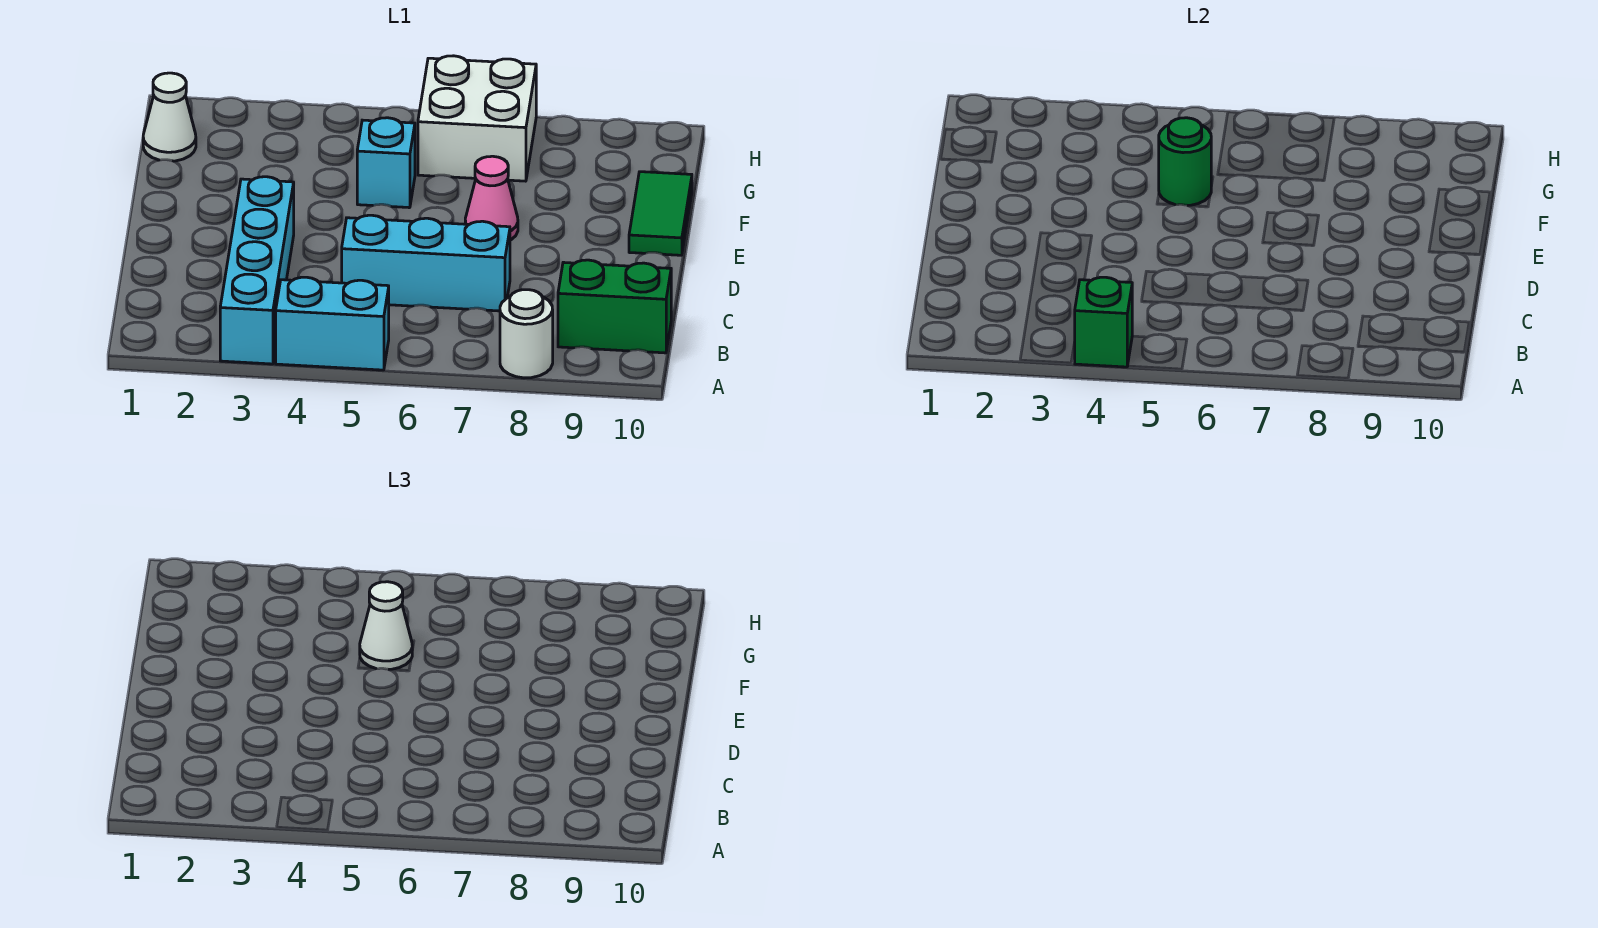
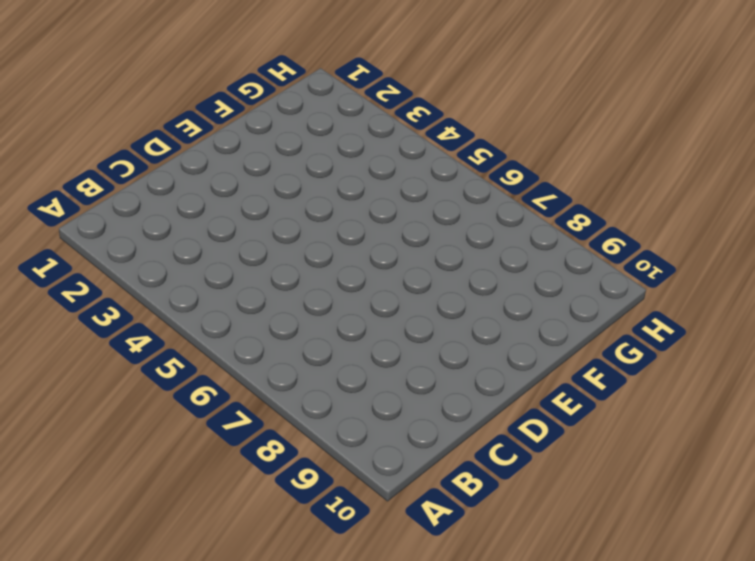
none -> cyan brick A3:D3 level 1
none -> cyan brick A4:A5 level 1
none -> white round brick A8 level 1

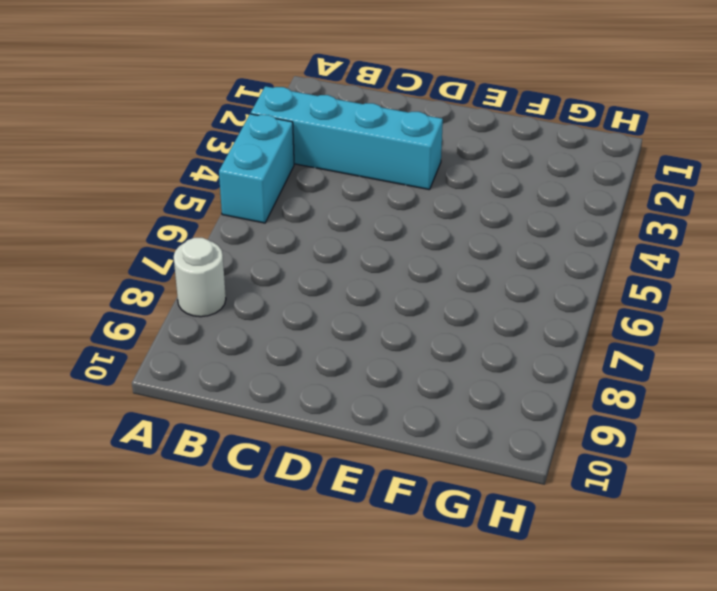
none -> green brick B9:B10 level 1
none -> cyan brick C5:C7 level 1
none -> pink cone E7 level 1

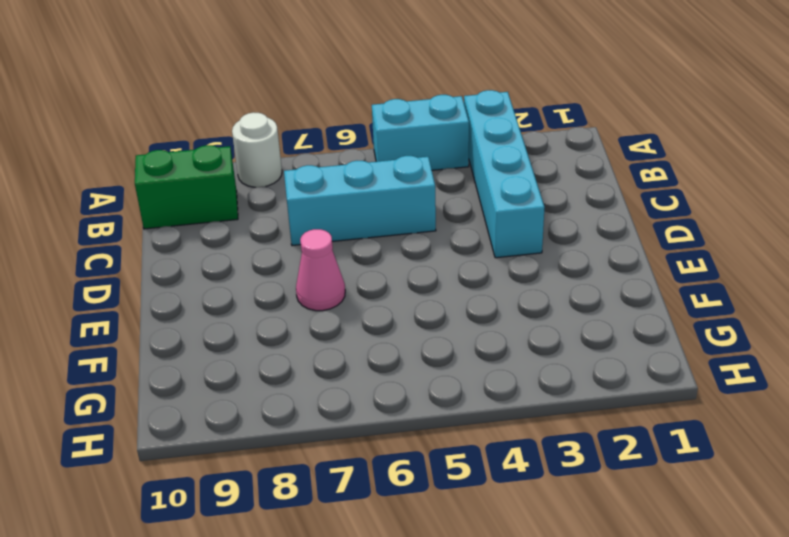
none -> green tile E10:F10 level 1
none -> cyan brick F5 level 1
none -> white cone G1 level 1

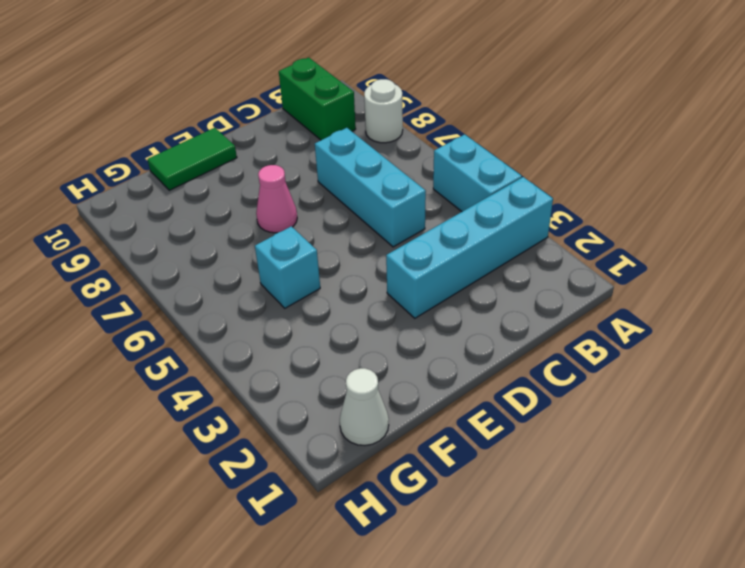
none -> white brick G6:H7 level 1
none -> green brick A4 level 2
none -> green round brick F5 level 2

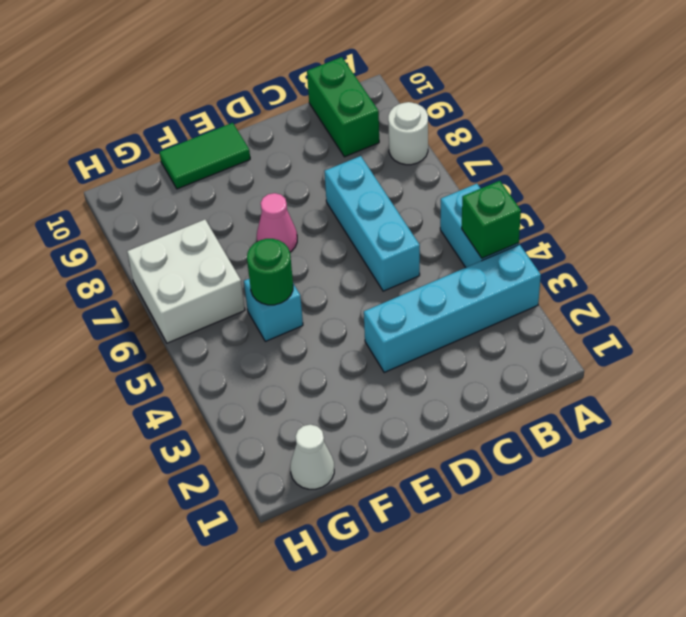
none -> white cone F5 level 3

